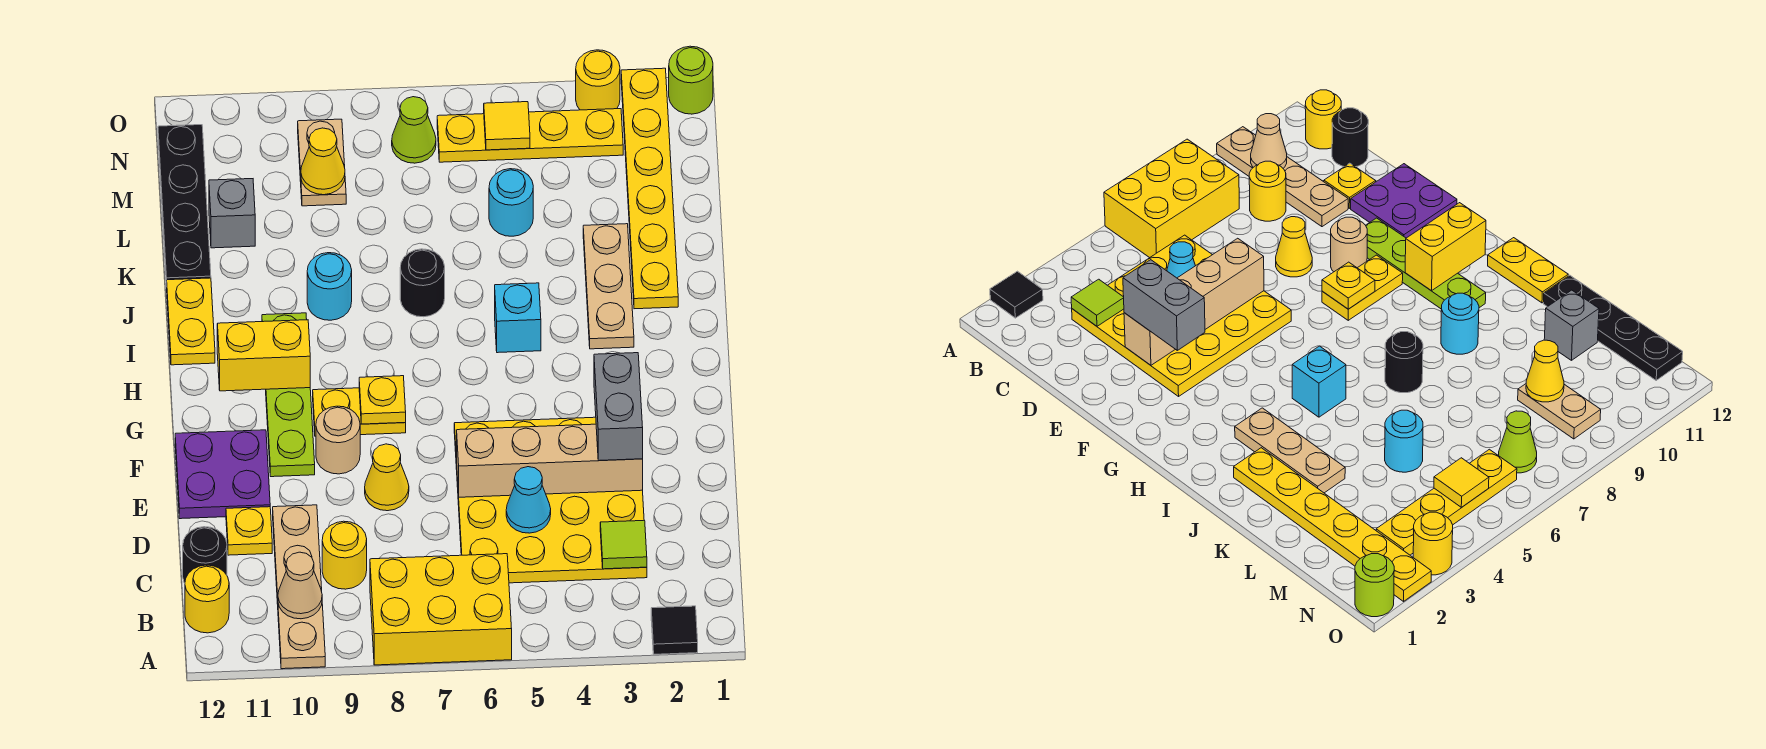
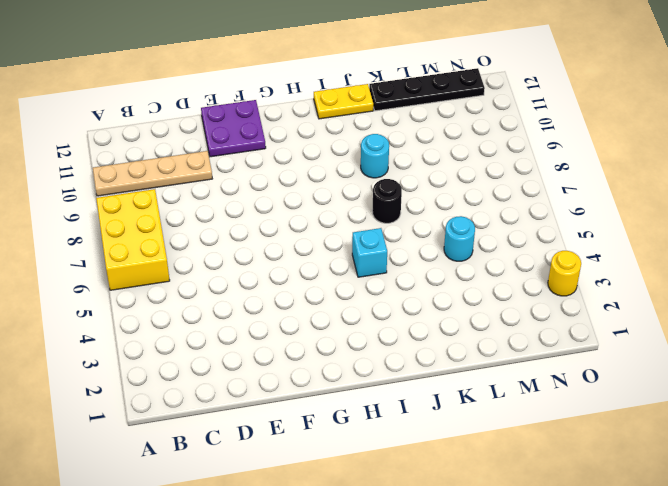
none -> black tile A2 level 1
none -> yellow round brick B12 level 1
none -> yellow plate C3:F6 level 1
none -> yellow round brick C9 level 1

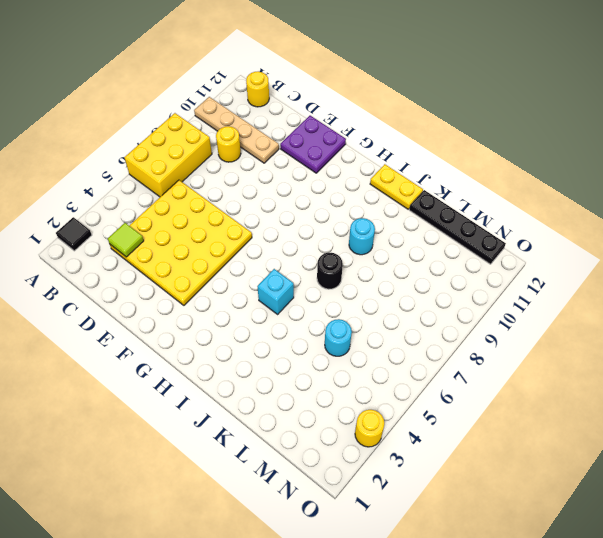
none -> black round brick C12 level 1
none -> yellow plate D11 level 1
none -> yellow cone E8 level 1
none -> tan round brick F9 level 1

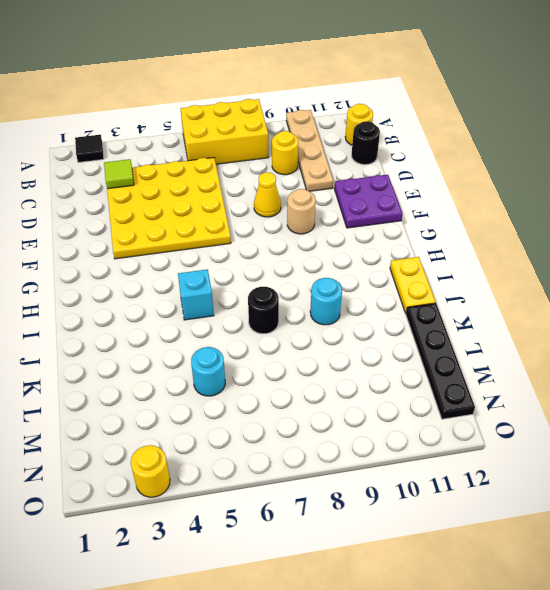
none -> yellow plate D11 level 1
none -> lime plate F10:I10 level 1
none -> yellow plate G8:G9 level 1
none -> tan plate I3:K3 level 1

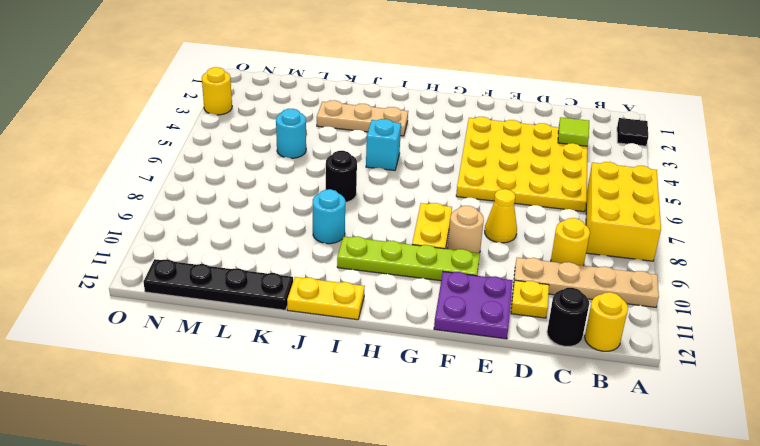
none -> yellow plate J2:O2 level 1
none -> grey brick L11 level 1
none -> tan plate M9:N9 level 1
none -> yellow plate N3:N6 level 1

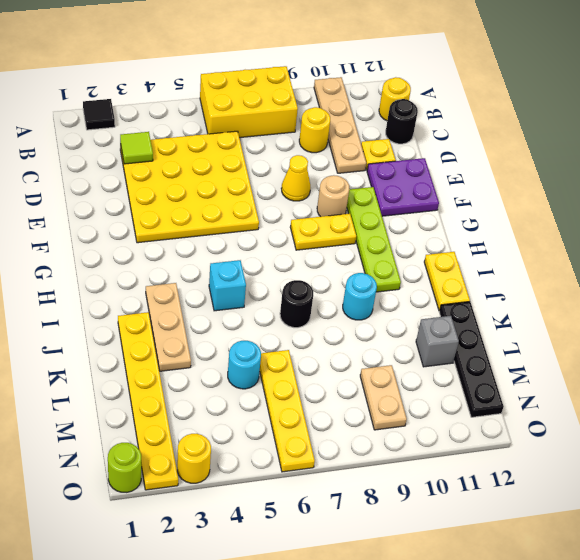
yellow plate L6:O6 level 1 -> yellow plate N3:N6 level 1
none -> lime cone N7 level 1
none -> tan cone B10 level 2
none -> cyan cone D5 level 2
none -> tan brick E3:E6 level 2

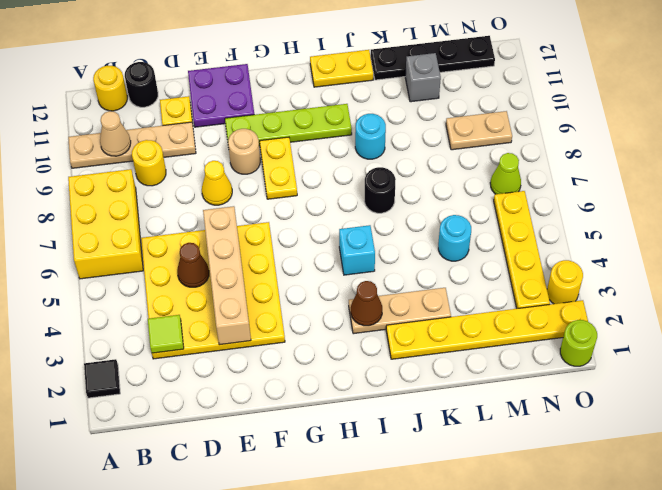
brown cone D5 level 2 -> cyan cone D5 level 2
brown cone I3 level 2 -> none
none -> yellow plate G8 level 2
none -> yellow brick H10:H11 level 2
none -> yellow cone M9 level 2
none -> yellow tile N5 level 2

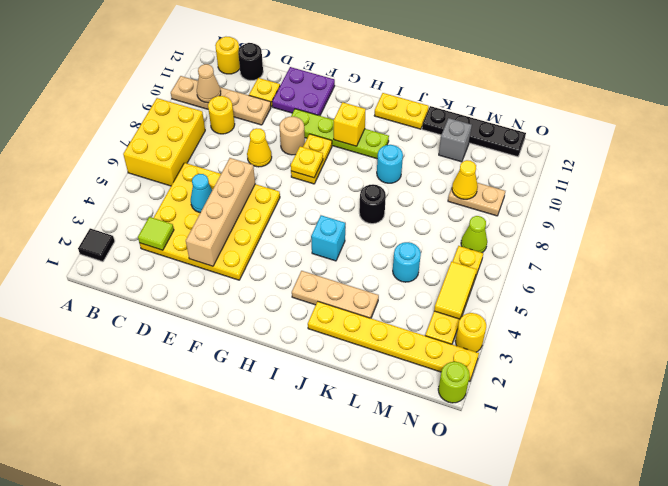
yellow brick H10 level 2 -> yellow brick H10:H11 level 2
yellow tile N4:N5 level 2 -> yellow tile N5 level 2
none -> grey brick E3:F3 level 3

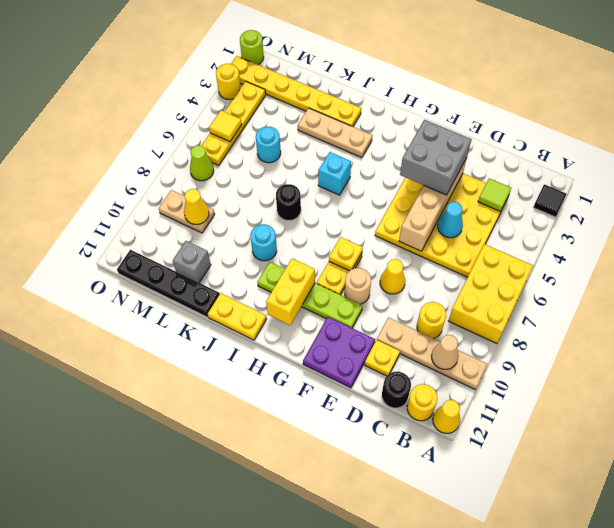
yellow cone A12 level 1 -> none
grey brick E3:F4 level 3 -> grey brick E3:F3 level 3

